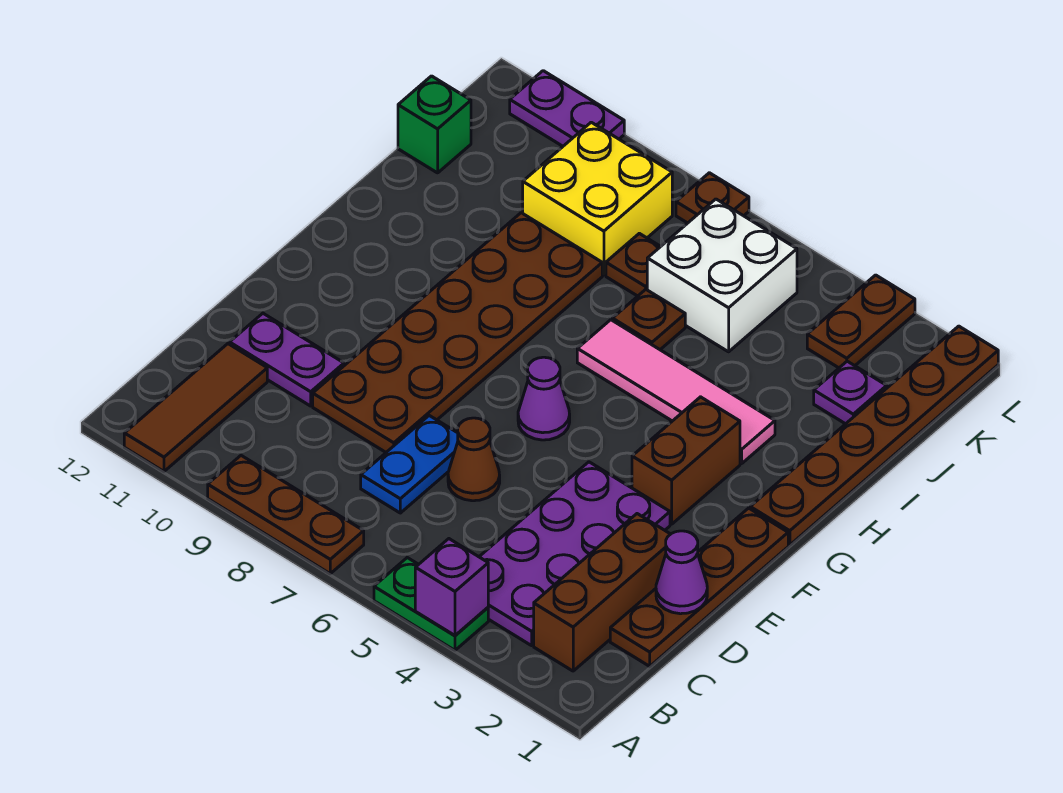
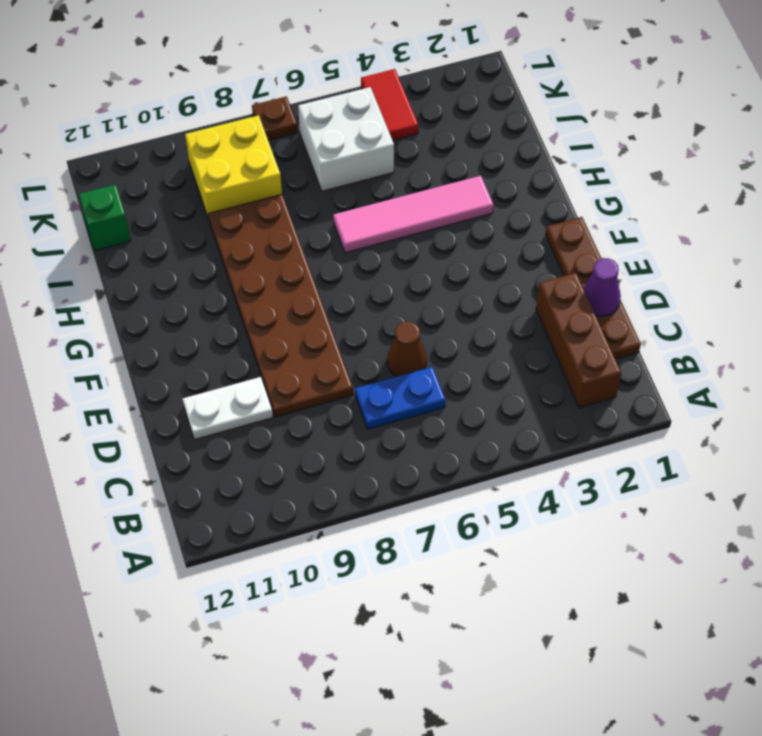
blue plate C6:C7 level 1 -> blue plate C7:D7 level 1
white plate D10:D11 level 1 -> purple plate D10:D11 level 1
red tile K4:L4 level 1 -> none
none -> green plate A4:A5 level 1
none -> brown plate A7:A9 level 1
none -> brown tile A11:C11 level 1

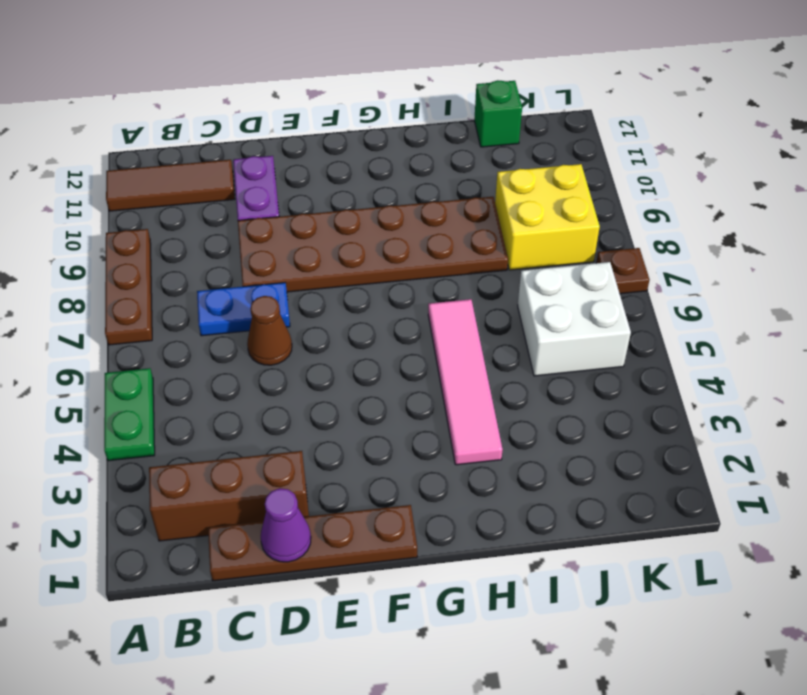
none -> purple plate B3:E4 level 1
none -> brown brick F3:G3 level 1
none -> purple cone F6 level 1

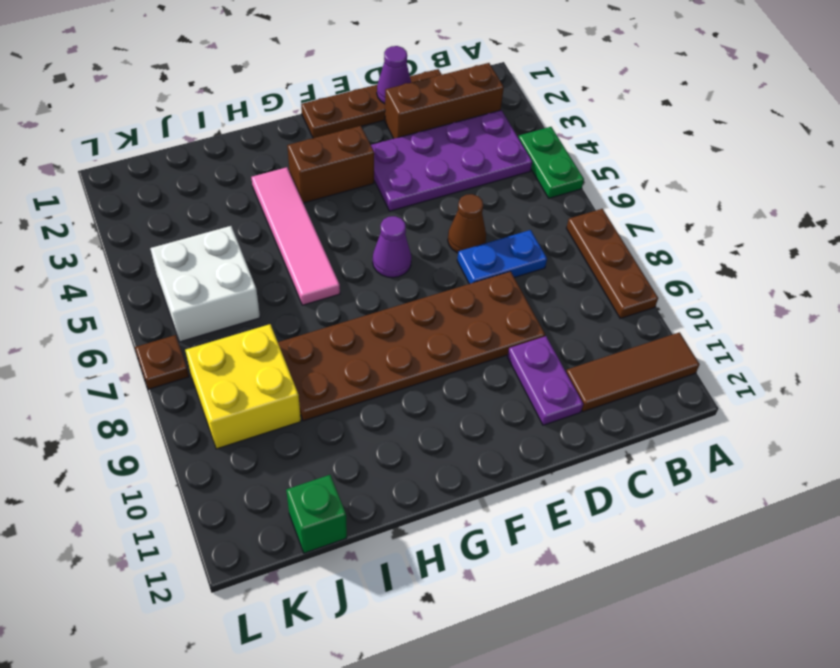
none -> brown plate G1:L1 level 1
none -> brown plate I6 level 1
none -> purple plate J2 level 1

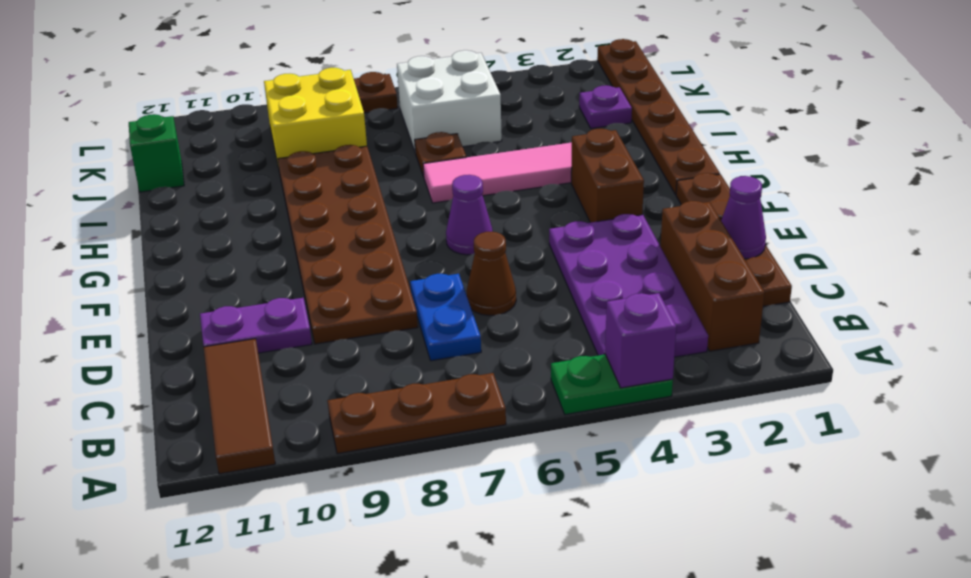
none -> brown plate J7 level 1
none -> brown plate K3:L3 level 1
none -> purple plate L10:L11 level 1

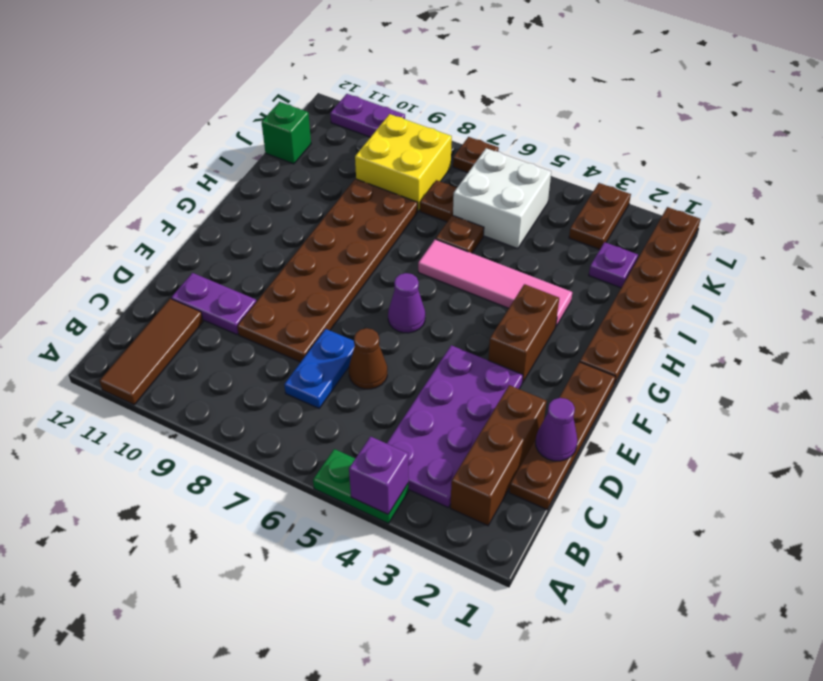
none -> brown plate A7:A9 level 1

